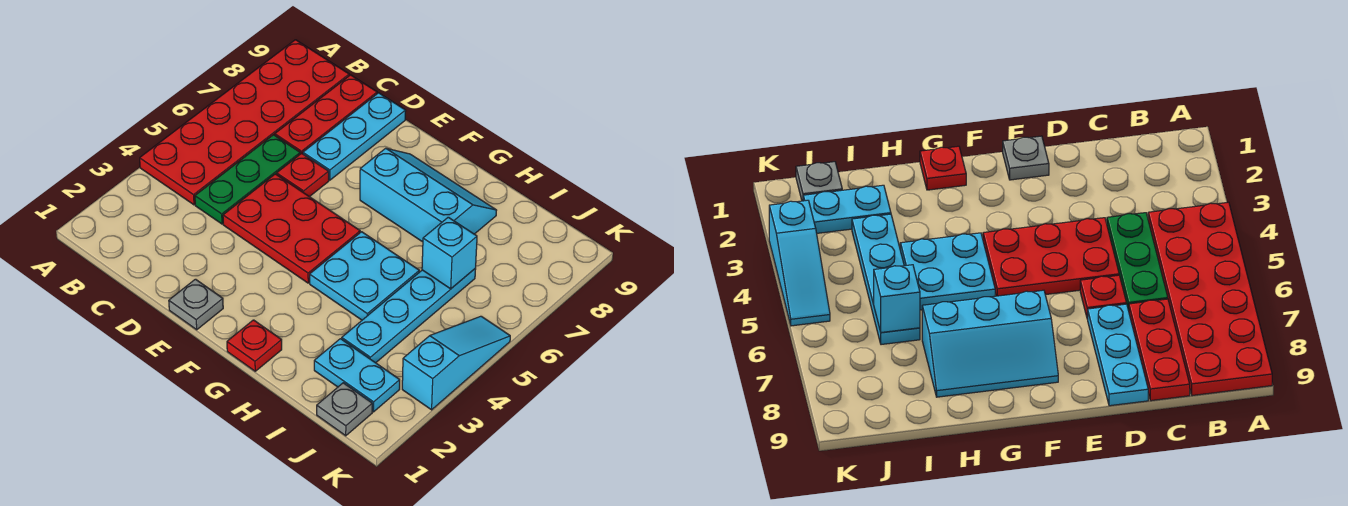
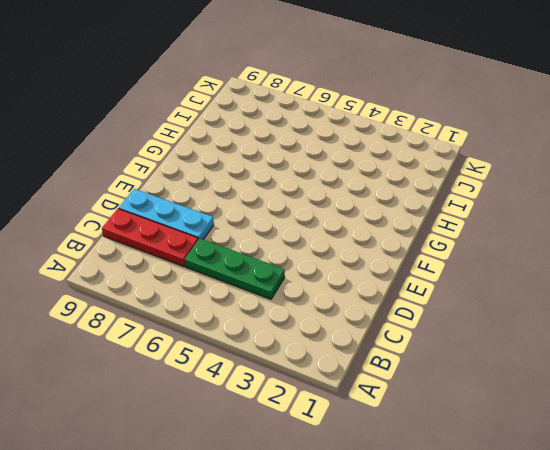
none -> red plate A4:B9 level 1
none -> red plate D4:F5 level 1
none -> red plate D6 level 1

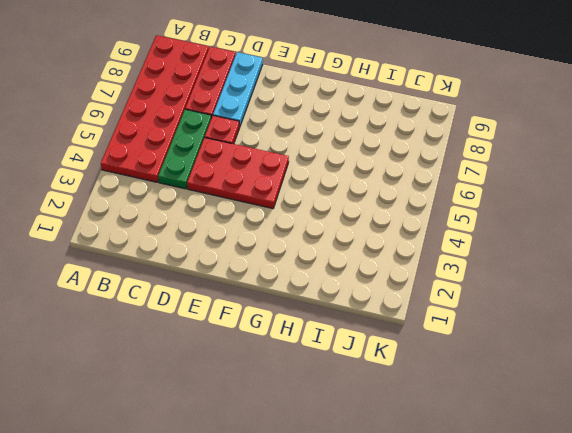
none -> grey plate E1 level 1
none -> cyan slope F7:H8 level 1 top 7
none -> red plate G1 level 1

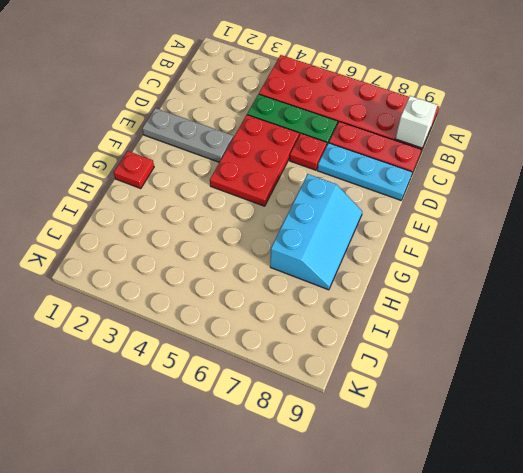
white brick B9 level 2 -> none
grey plate E1:E3 level 1 -> grey plate E1 level 1
none -> cyan plate G4:H5 level 1
none -> cyan plate I2:J2 level 1
none -> cyan plate I3:I6 level 1

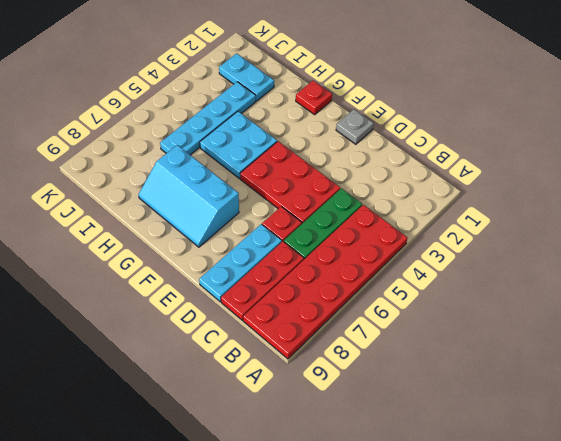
none -> grey plate J1 level 1
none -> cyan slope K3:K5 level 1 top 3
none -> cyan brick I6 level 2

